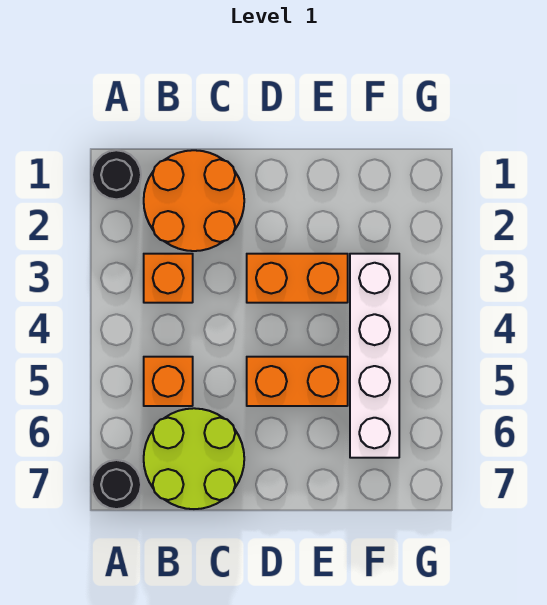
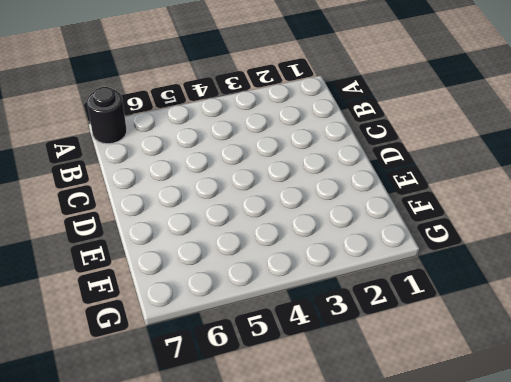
none -> black round brick A1 level 1
none -> orange round brick B1:C2 level 1

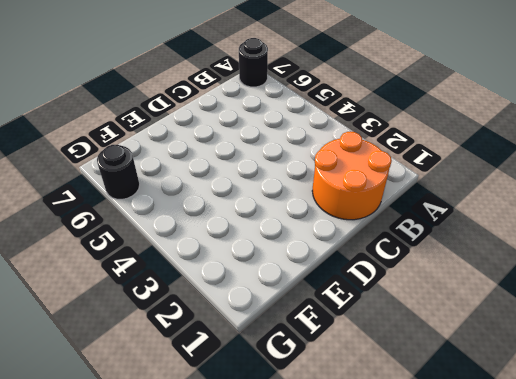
black round brick G6 level 1 -> black round brick A1 level 1
none -> orange brick B3 level 1
none -> orange brick B5 level 1

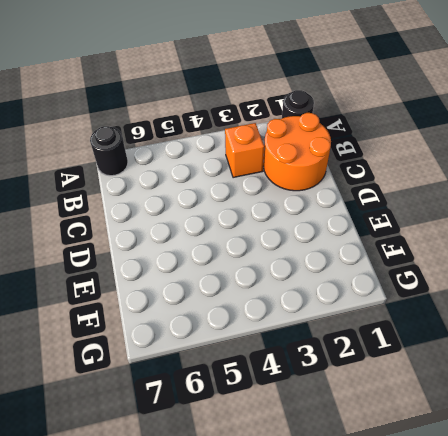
none -> orange brick B5 level 1
none -> lime round brick B6:C7 level 1

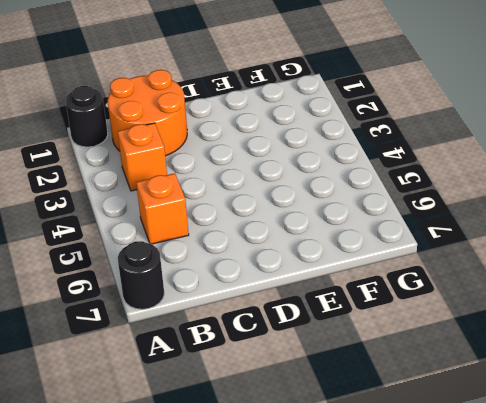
none -> lime round brick B6:C7 level 1
none -> orange brick D3:E3 level 1

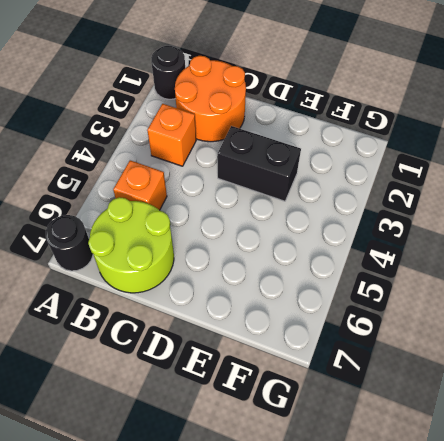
black brick D3:E3 level 1 -> orange brick D3:E3 level 1
none -> orange brick D5:E5 level 1
none -> white brick F3:F6 level 1

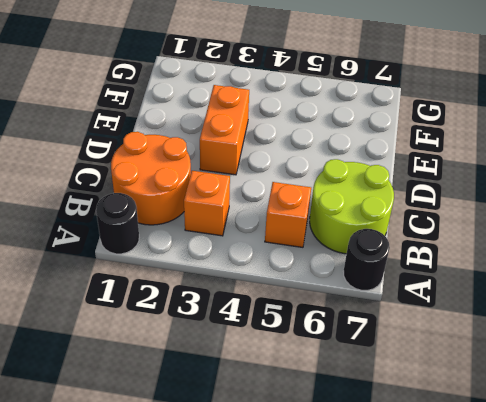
none -> orange brick D5:E5 level 1
none -> white brick F3:F6 level 1

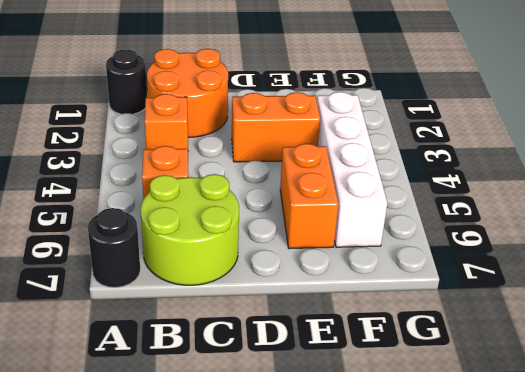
orange brick E5:E6 level 1 -> orange brick D5:E5 level 1

